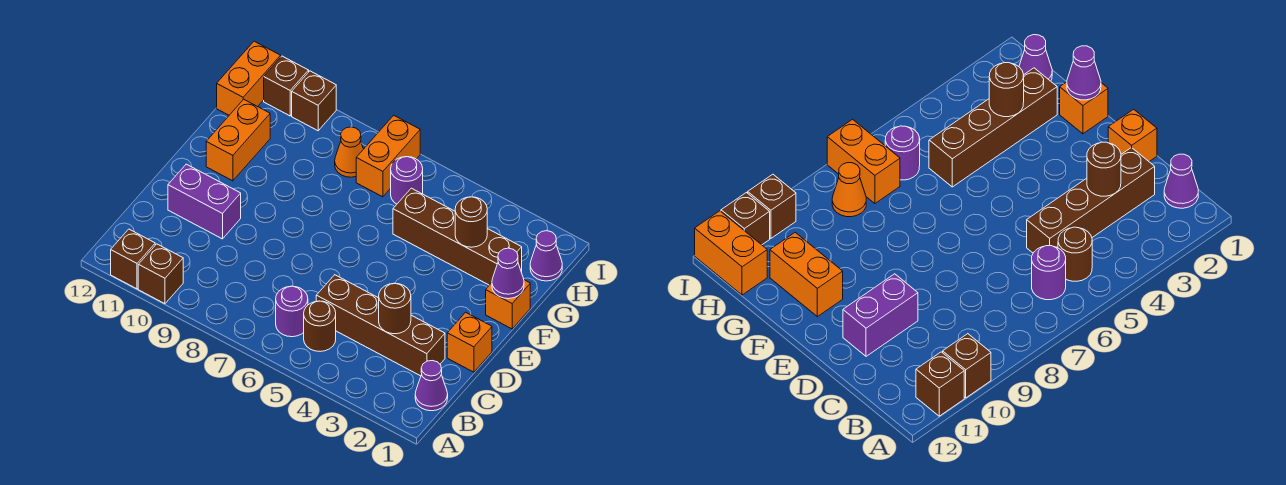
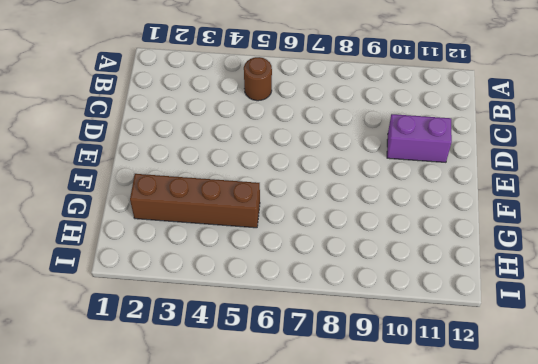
none -> brown brick A10 level 1
none -> brown brick A11 level 1
none -> purple cone B1 level 1

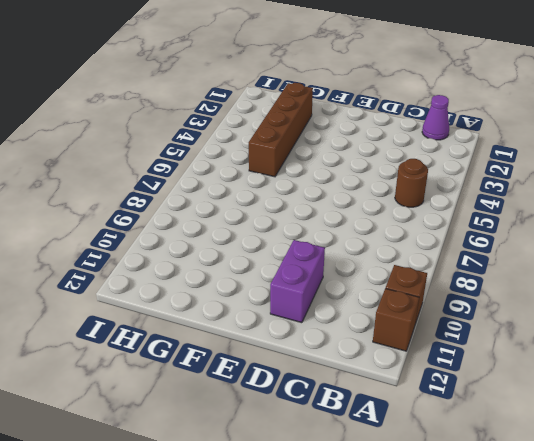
none -> purple round brick B6 level 1
none -> brown brick C2:C5 level 1
none -> orange brick D1 level 1

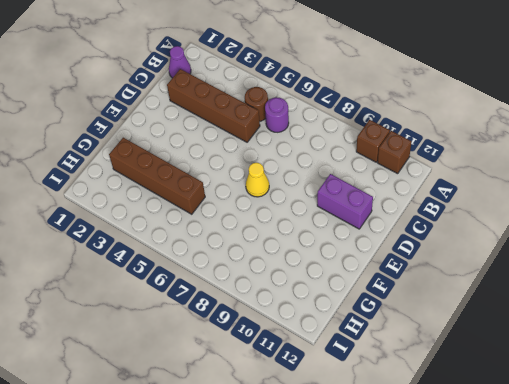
yellow cone E7 level 1 -> none
none -> orange brick D1 level 1
none -> orange brick F1 level 1
none -> orange brick F11:G11 level 1

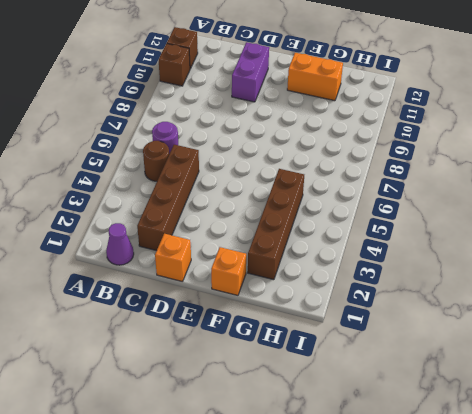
none -> purple cone H1 level 1
none -> purple round brick H6 level 1
none -> orange brick H7:I7 level 1

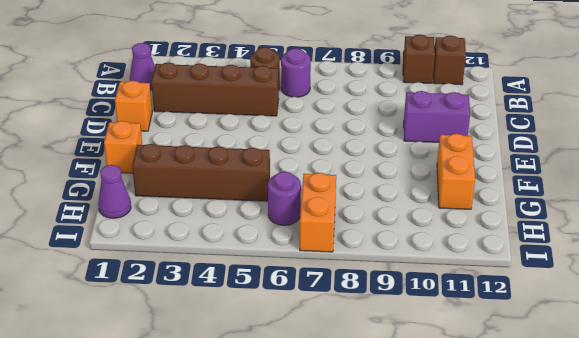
none -> orange cone H8 level 1
none -> orange brick H12:I12 level 1
none -> brown brick I10 level 1

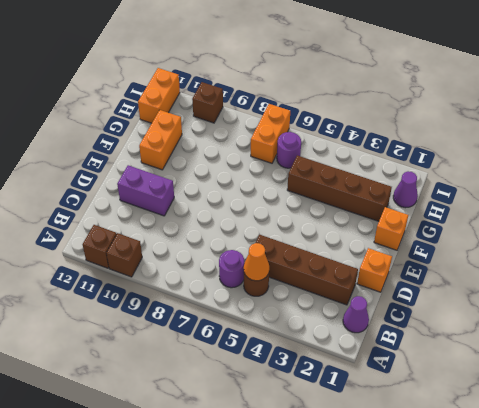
orange cone B5 level 2 -> orange cone H8 level 1
none -> brown brick I11 level 1
none -> brown round brick C3 level 2
none -> purple cone F1 level 2

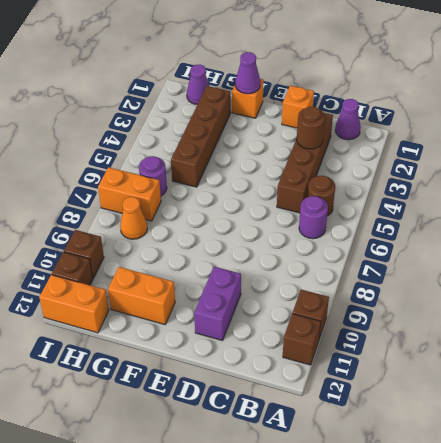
none -> brown round brick G3 level 2

